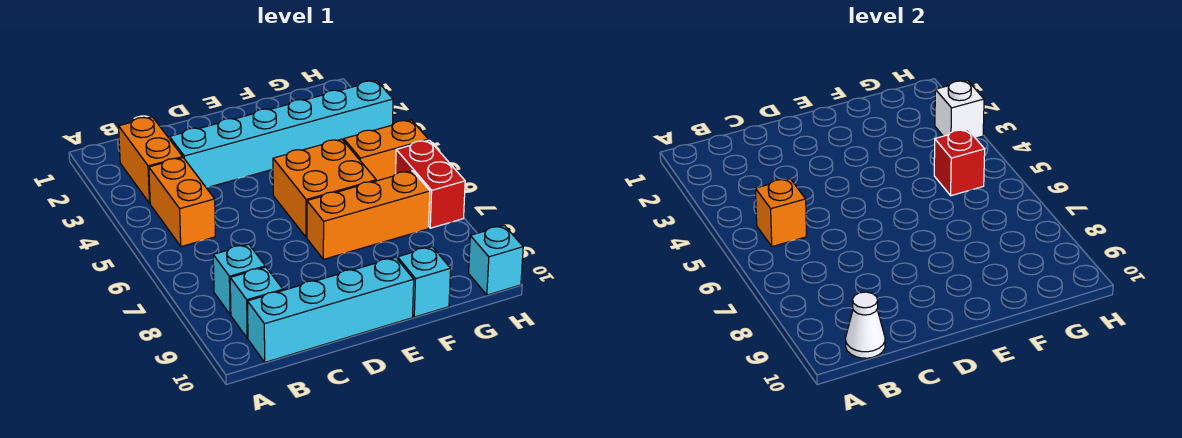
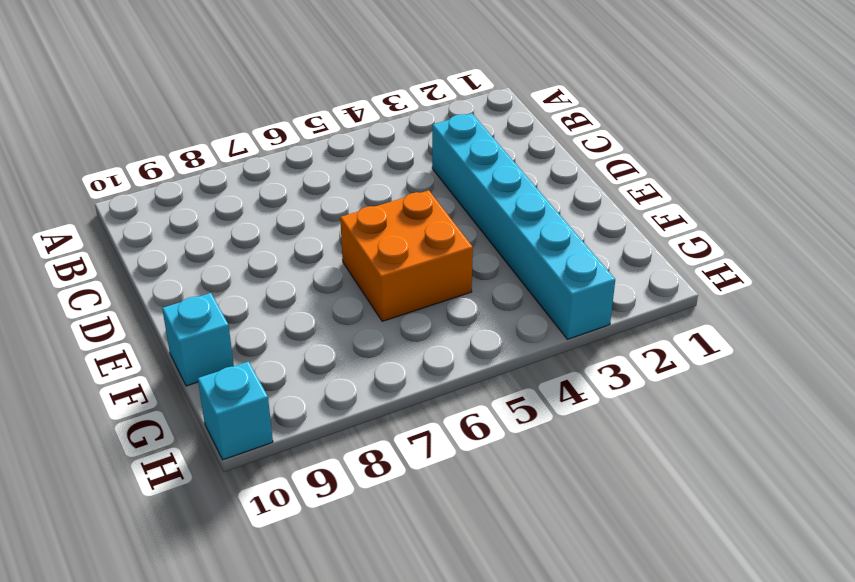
none -> orange brick B2:B3 level 1
none -> orange brick B4:B5 level 1
none -> cyan brick B8 level 1

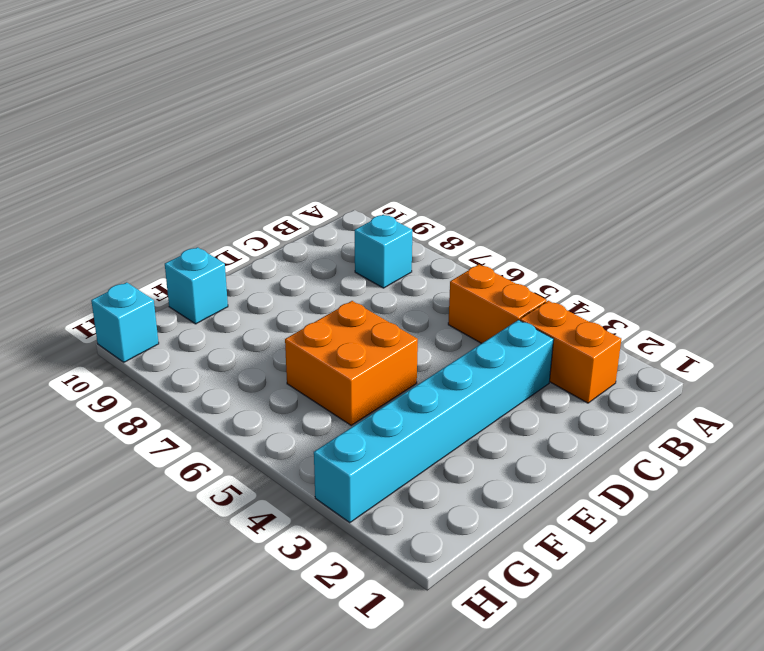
none -> cyan brick B9 level 1
none -> cyan brick B10:E10 level 1
none -> orange brick E7:G7 level 1

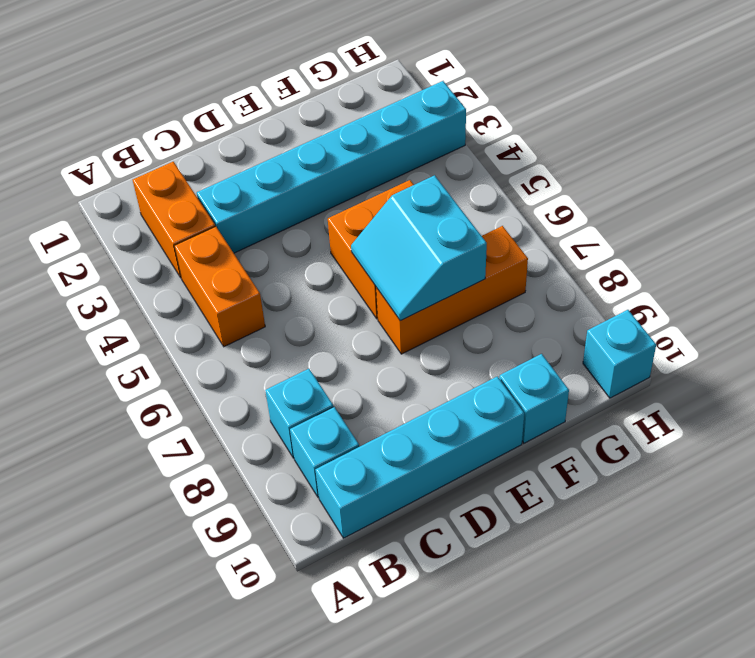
cyan slope E6:F7 level 2 top F -> none
none -> orange brick G5:H5 level 1
none -> red brick H6:H7 level 1
none -> orange brick B5 level 2

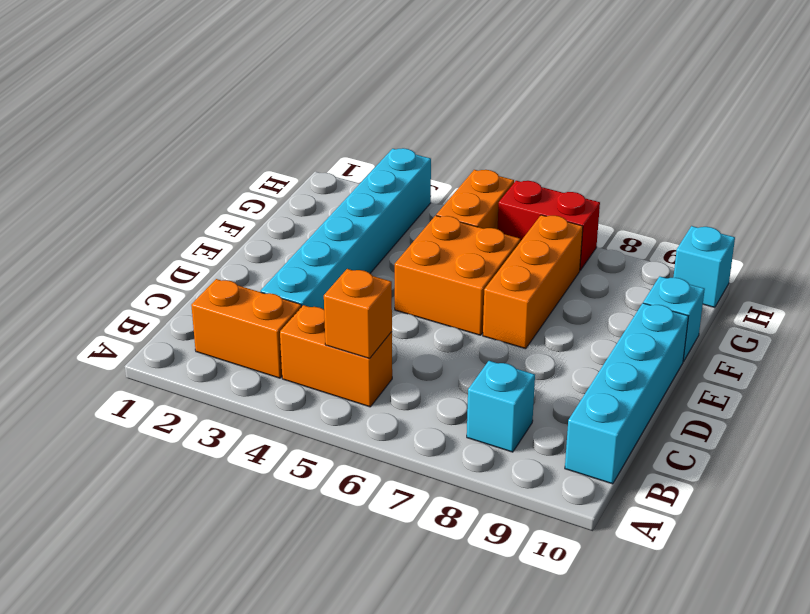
none -> cyan brick B9 level 1
none -> white cone B10 level 2
none -> red brick G5 level 2

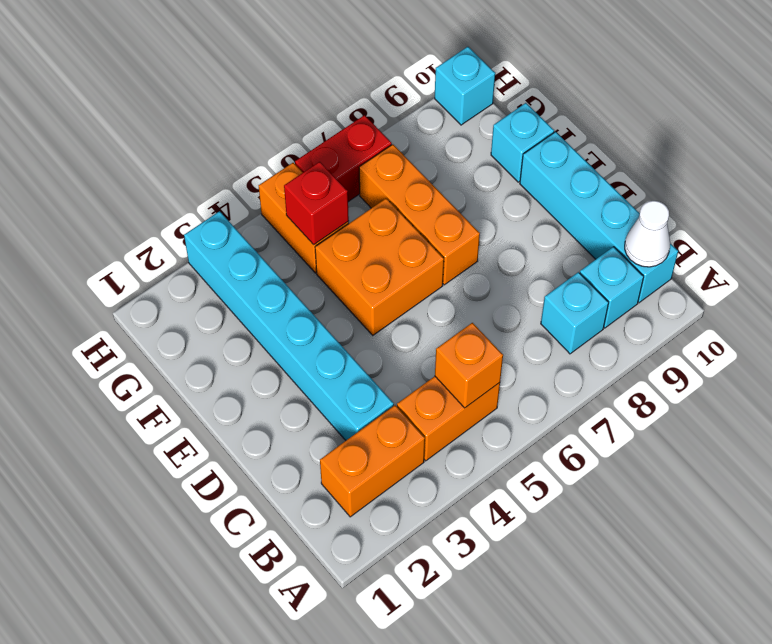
none -> white brick H3 level 2

